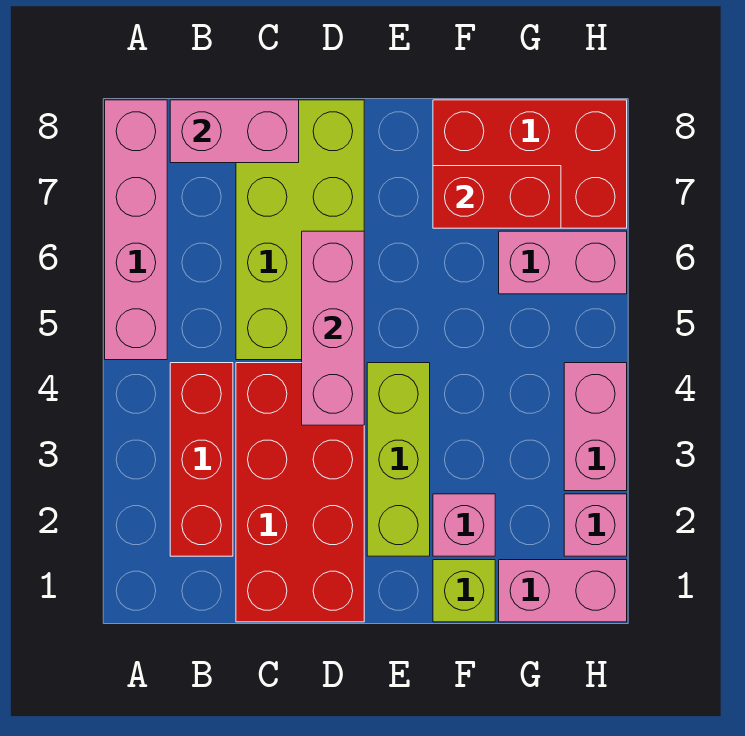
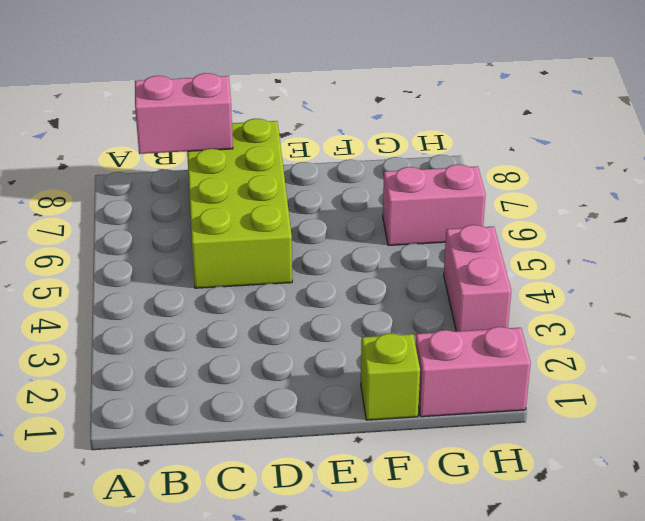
none -> pink brick A5:A8 level 1
none -> red brick B2:B4 level 1
none -> red brick C1:D4 level 1

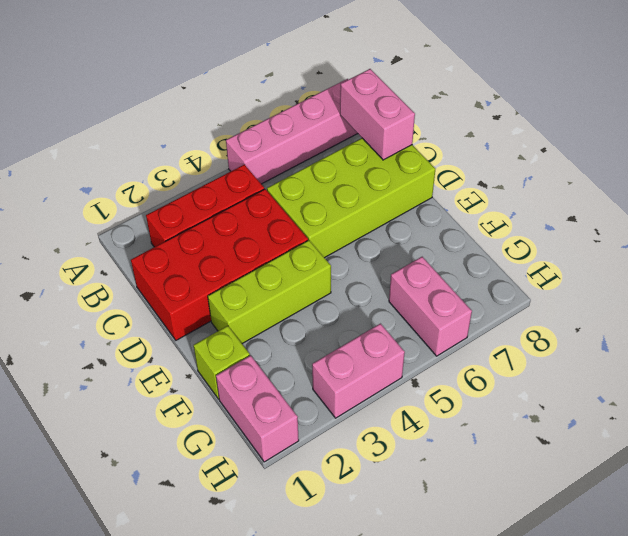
none -> pink brick F2 level 1
none -> red brick F7:H8 level 1
none -> pink brick H2 level 1

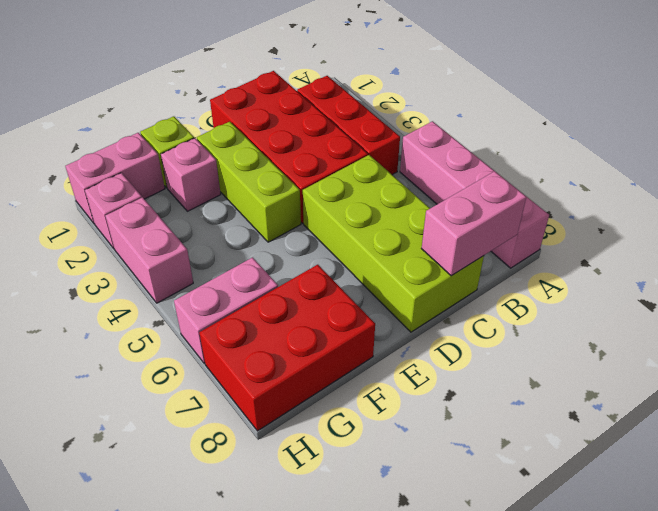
none -> pink brick D4:D6 level 2
none -> red brick F7:G7 level 2

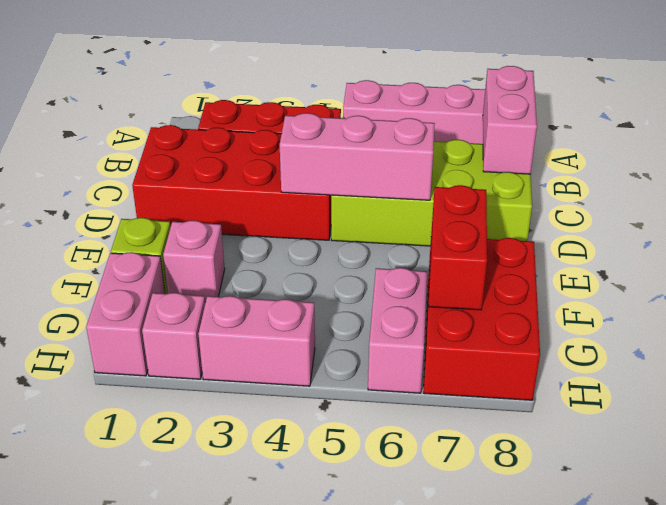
none -> lime brick E2:E4 level 1

